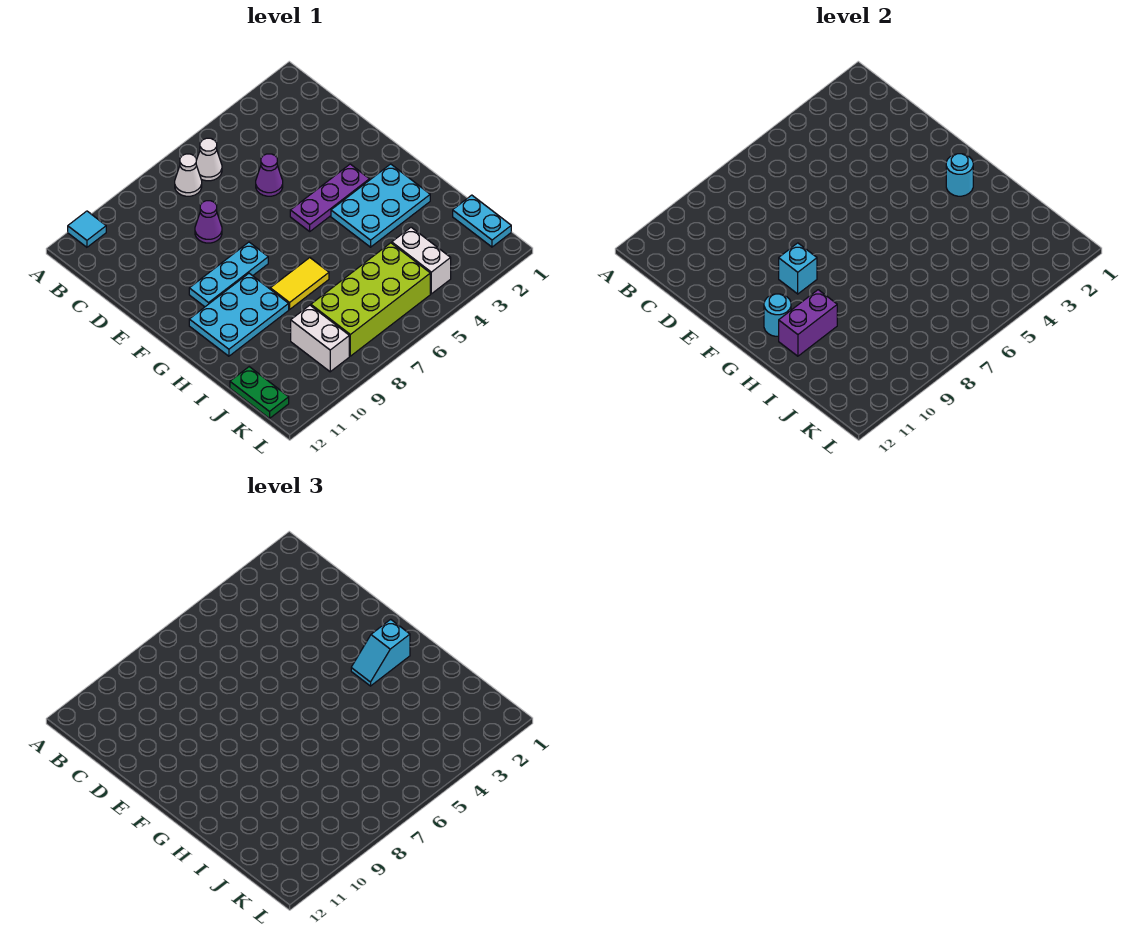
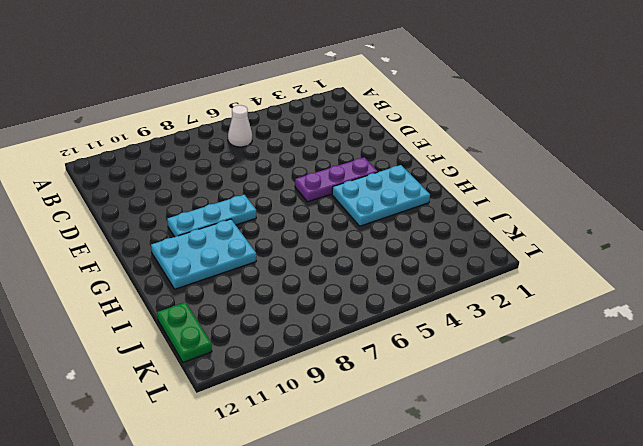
none -> cyan tile A11 level 1
none -> white cone B7 level 1
none -> purple cone D5 level 1

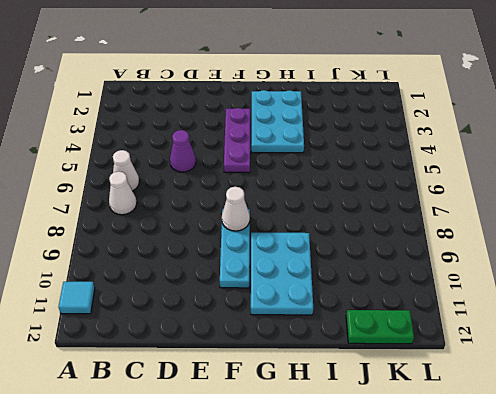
white cone F8 level 2 -> none
none -> purple cone D8 level 1
none -> yellow tile H7:H8 level 1
none -> cyan plate J1:K1 level 1

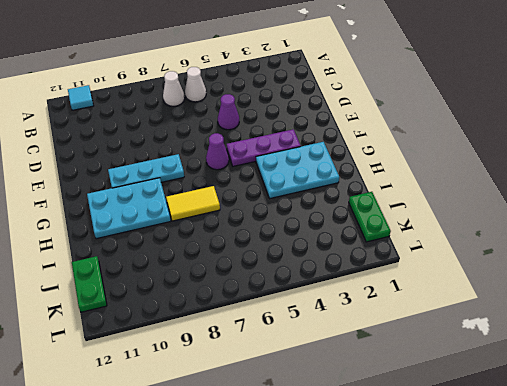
purple cone F6 level 1 -> purple cone D8 level 1
green plate J1:K1 level 1 -> cyan plate J1:K1 level 1
none -> white brick J4:K4 level 1
none -> lime brick J5:K8 level 1
none -> white brick J9:K9 level 1

